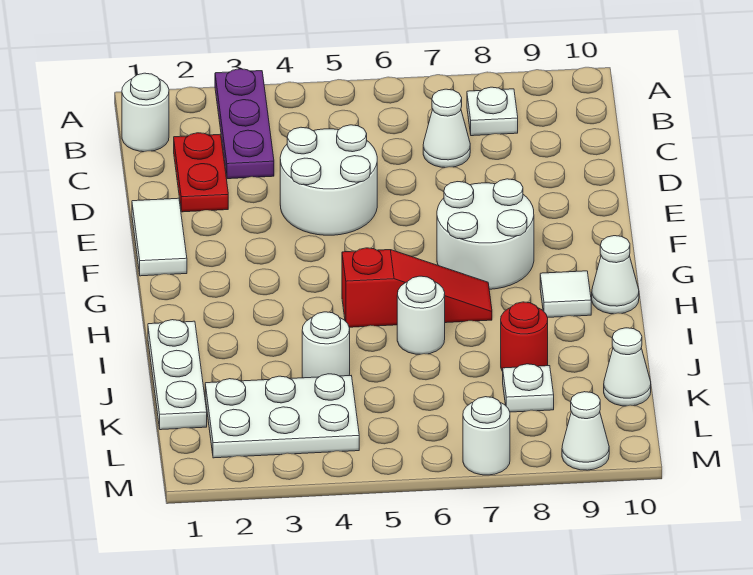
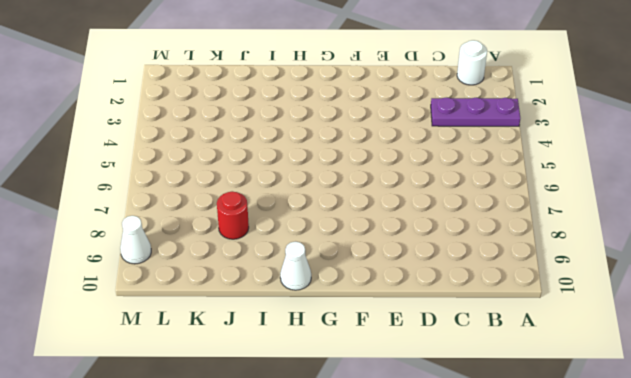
none -> white plate B8 level 1
none -> red plate C2:D2 level 1
none -> white cone C7 level 1

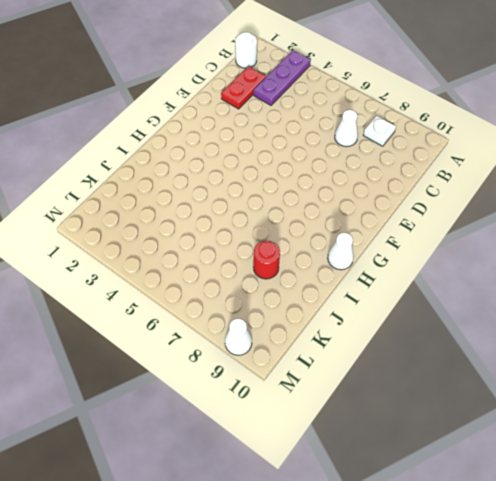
none -> white round brick D4:E5 level 1
none -> white tile E1:F1 level 1
none -> white round brick F7:G8 level 1

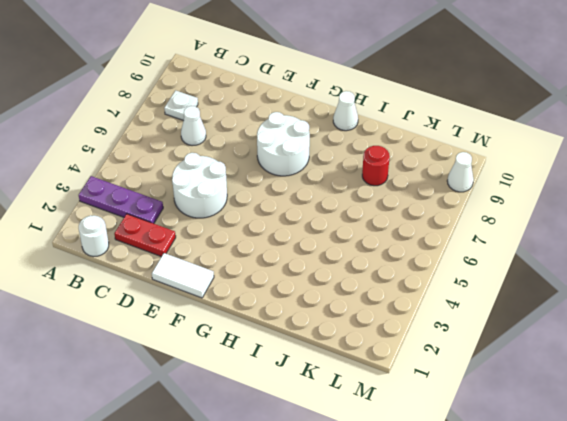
none -> red slope H5:H7 level 1 top 5
none -> white tile H9 level 1
none -> white plate I1:K1 level 1

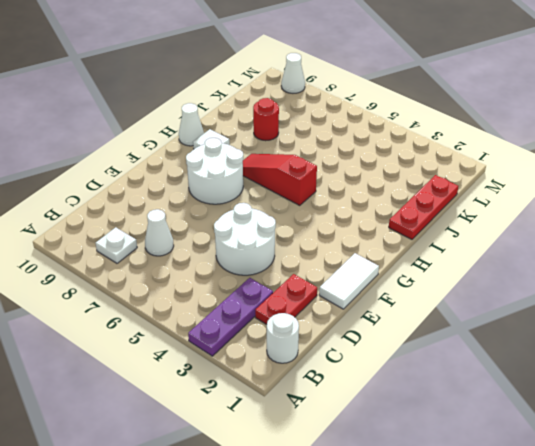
red plate I1:K1 level 1 -> white plate I1:K1 level 1
none -> white round brick I6 level 1
none -> white round brick J4 level 1
none -> white plate K2:L4 level 1

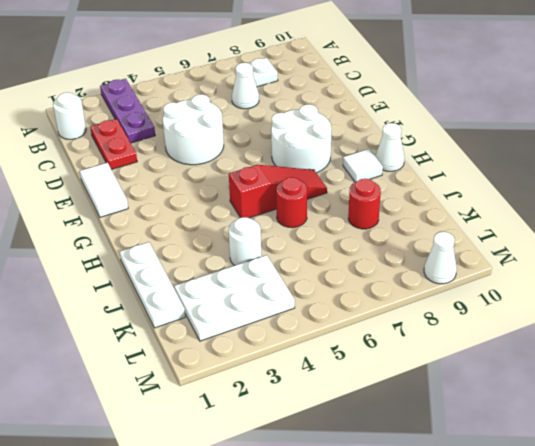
red round brick I6 level 1 -> white round brick I6 level 1
none -> white plate K8 level 1
none -> white cone K10 level 1
none -> white round brick M7 level 1

